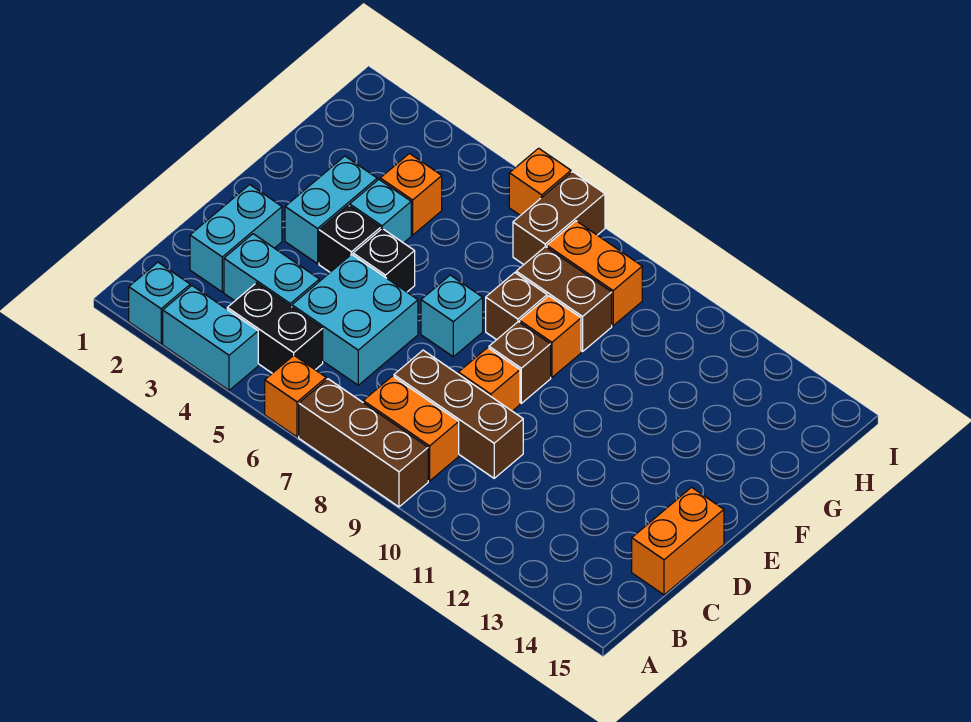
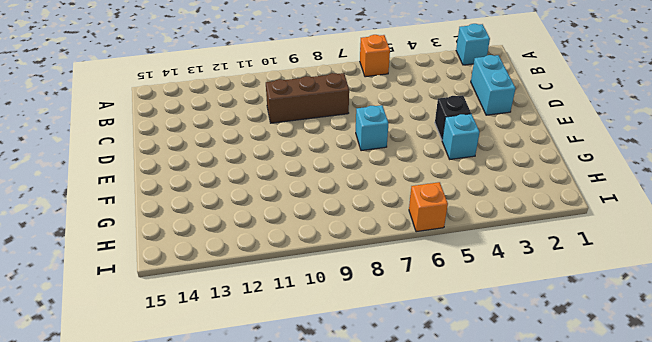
none -> cyan brick A3:A4 level 1
none -> brown brick A7:A9 level 1
none -> black brick B4:B5 level 1

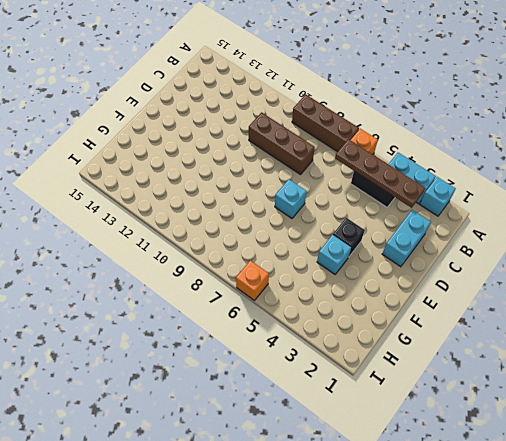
brown plate B3:B6 level 2 -> none
none -> orange brick B8:B9 level 1
none -> cyan brick C3:C4 level 1
none -> cyan brick C5:D6 level 1

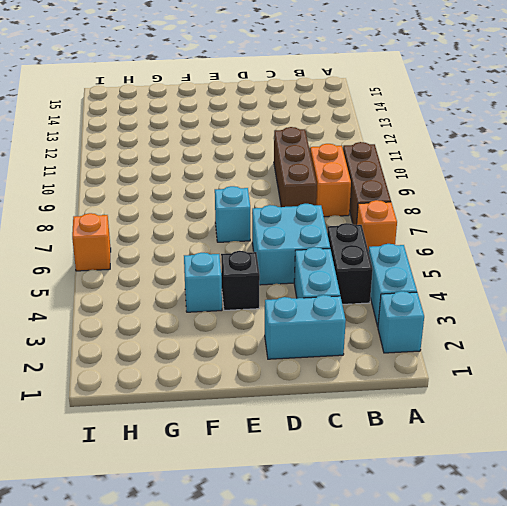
none -> orange brick C15:D15 level 1
none -> orange brick D9 level 1
none -> cyan brick E3:F3 level 1

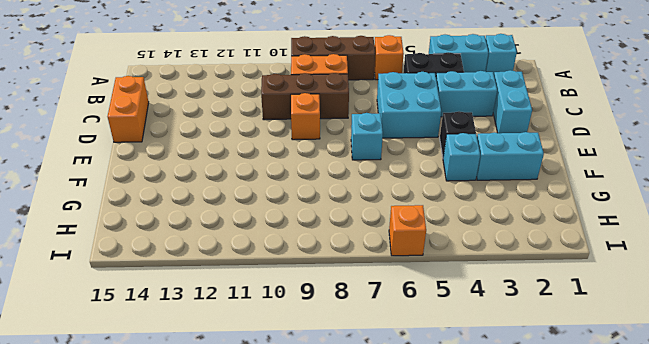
cyan brick F2:F3 level 1 -> cyan brick E3:F3 level 1
none -> black brick E5 level 1
none -> brown brick E9 level 1
none -> brown brick F8 level 1

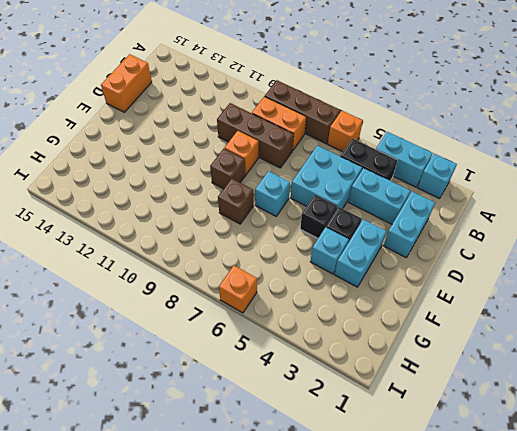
none -> orange brick F9 level 1
none -> orange brick G4 level 1
none -> brown brick G8:G9 level 1

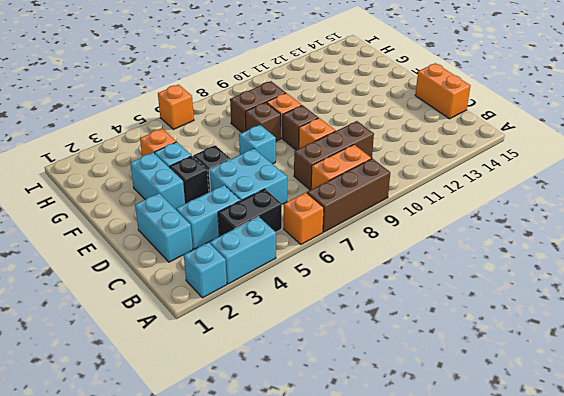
none -> brown brick H7:I7 level 1
none -> orange brick H8:H9 level 1

